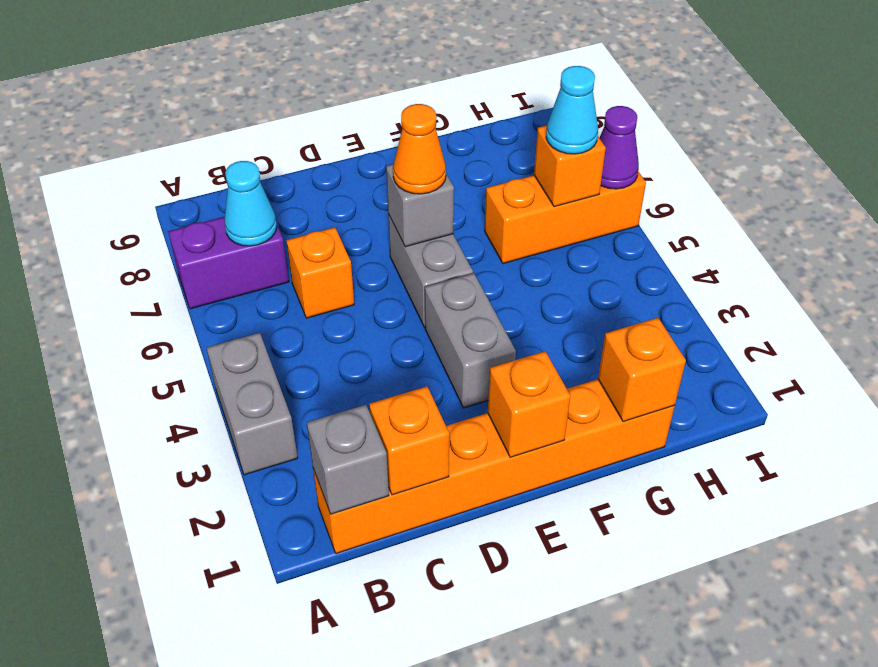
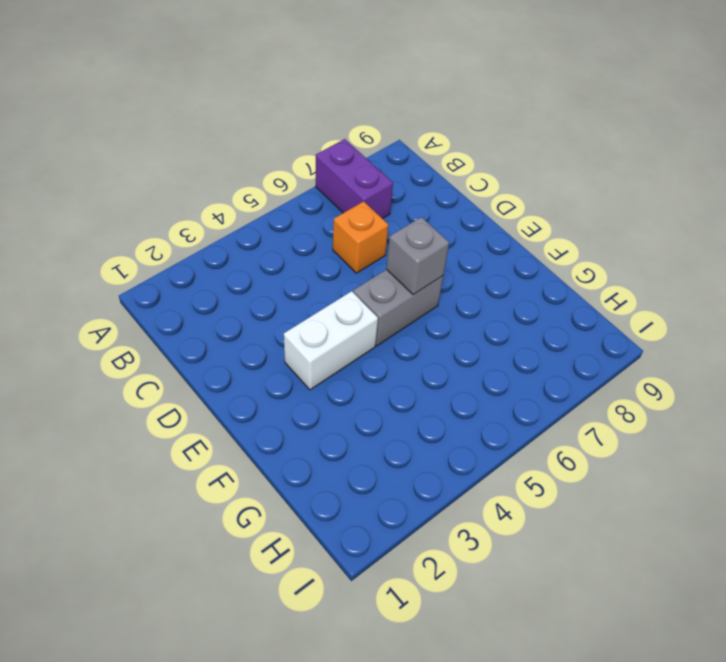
white brick E3:E4 level 1 -> grey brick E3:E4 level 1
none -> grey brick A3:A4 level 1
none -> orange brick B1:G1 level 1
none -> orange brick G6:I6 level 1

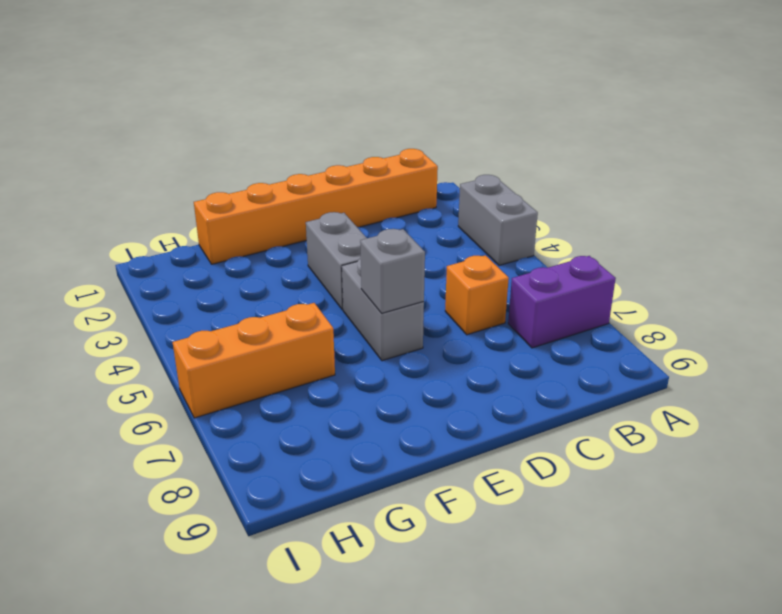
none -> grey brick B1 level 2
none -> cyan cone B7 level 2
none -> orange brick C1 level 2

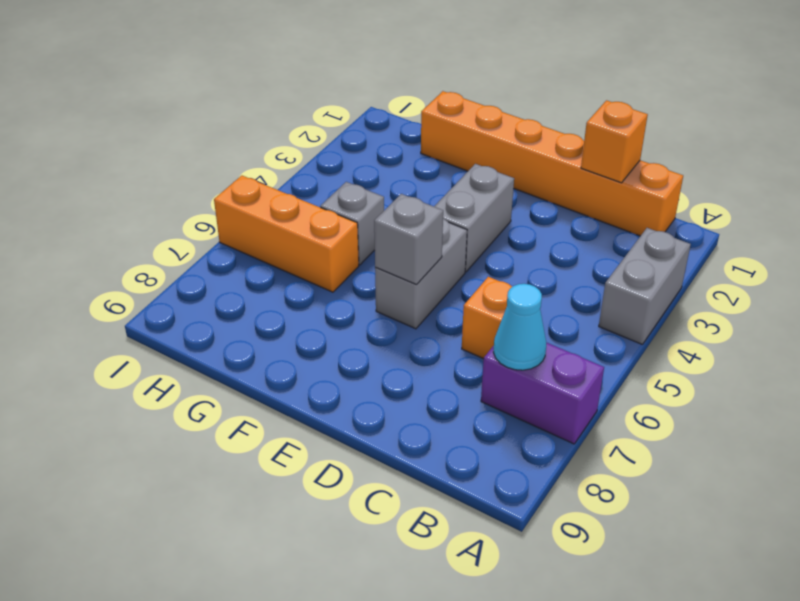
grey brick G5 level 1 -> grey brick B1 level 2
none -> orange brick E1 level 2
none -> orange brick G1 level 2
none -> orange brick H6 level 2

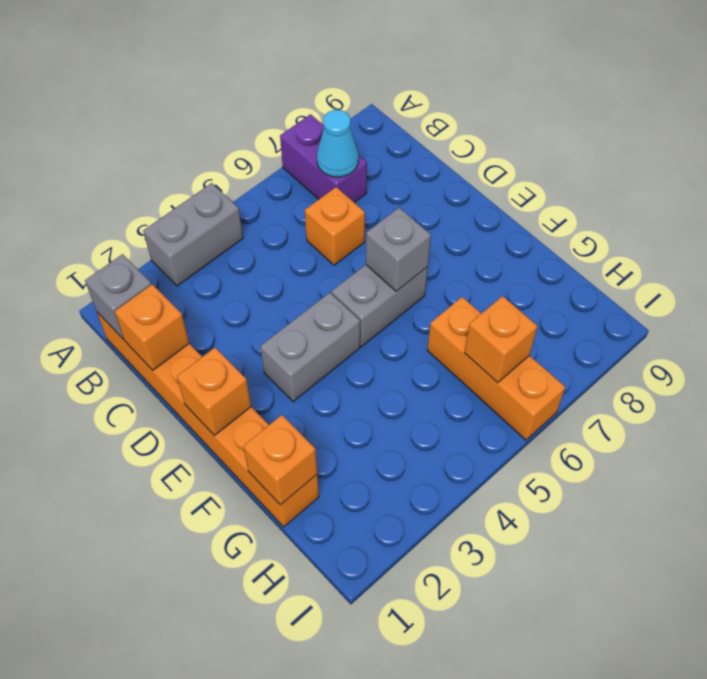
none -> purple cone I6 level 2
none -> orange cone E6 level 3
none -> cyan cone H6 level 3

